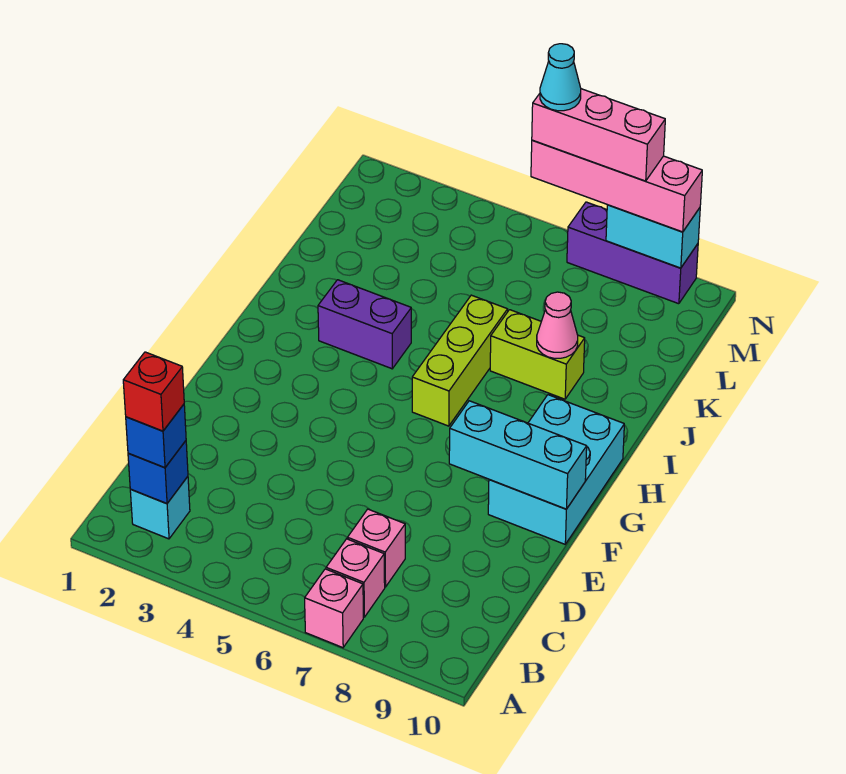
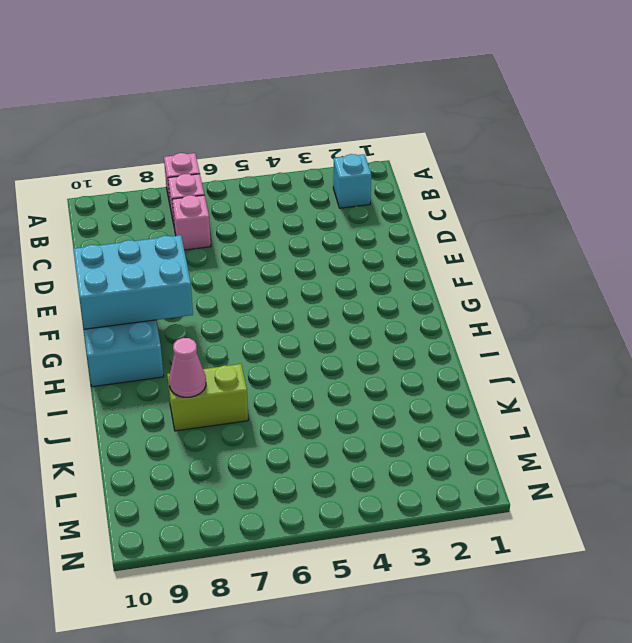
cyan brick F8:G10 level 2 -> cyan brick F8:F10 level 2
none -> lime brick H6:J6 level 1
none -> purple brick I3:I4 level 1
none -> purple brick N7:N9 level 1

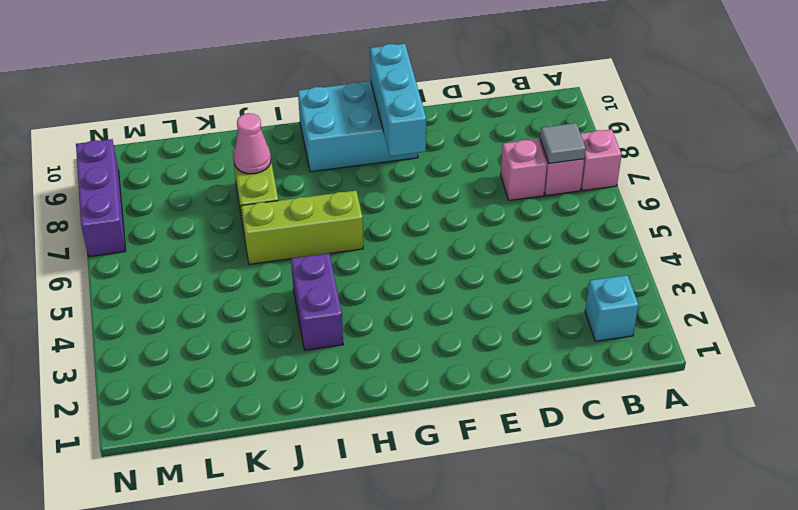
grey tile B7 level 2 -> none
none -> blue brick B2 level 2
none -> cyan brick N8:N9 level 2
none -> blue brick B2 level 3

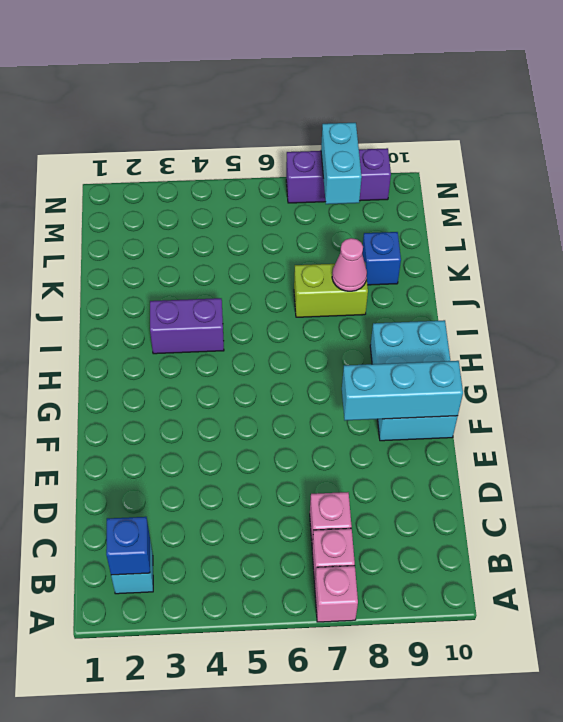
blue brick K9 level 1 -> blue brick B2 level 3
cyan brick M8:N8 level 2 -> cyan brick N8:N9 level 2
none -> lime brick H6:J6 level 1
none -> pink brick N6:N9 level 3
none -> red brick B2 level 4

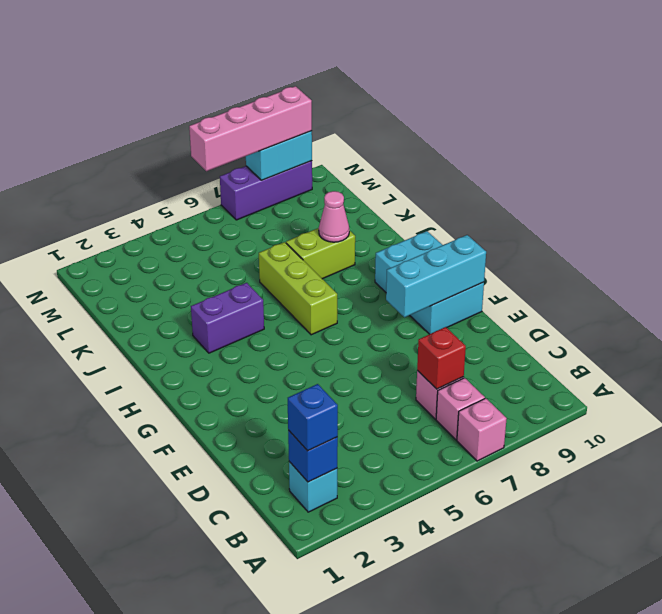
red brick C7 level 2 -> red brick B2 level 4
none -> pink brick N6:N8 level 4
none -> cyan cone N6 level 5

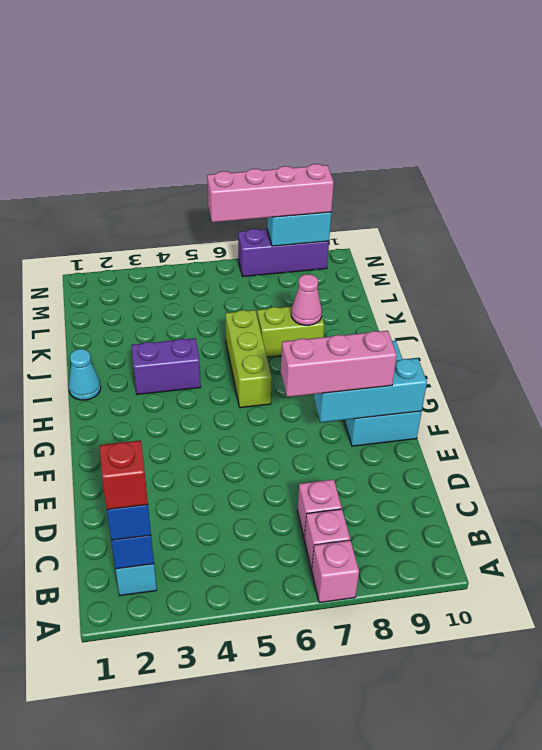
pink brick F7:F9 level 3 -> pink brick N6:N8 level 4
cyan cone I1 level 1 -> cyan cone N6 level 5

